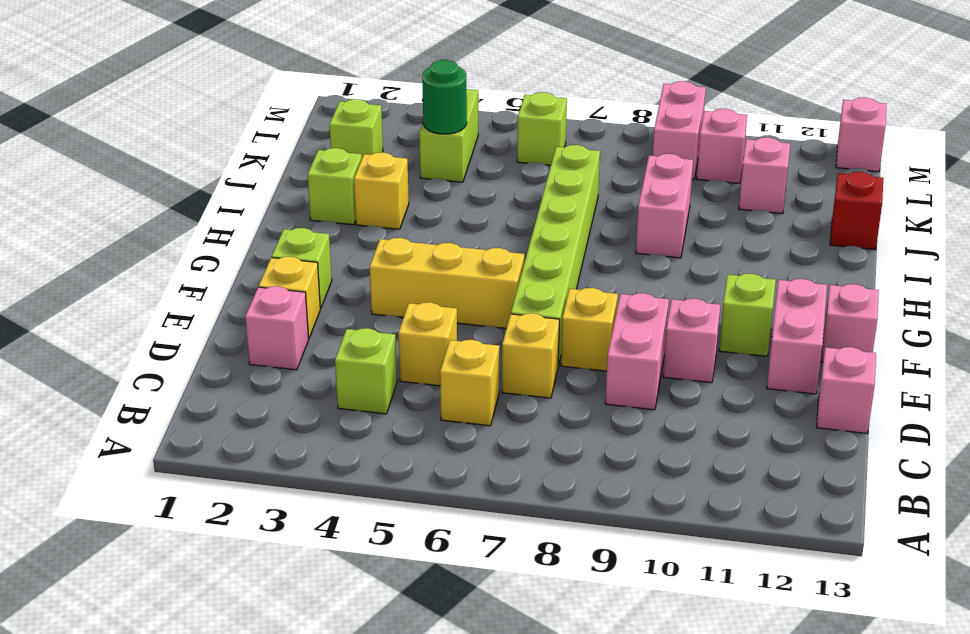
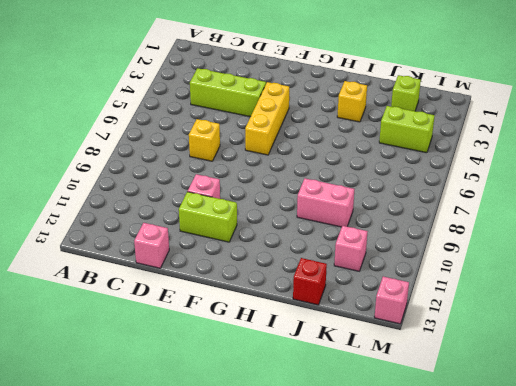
lime brick C4:E4 level 1 -> lime brick C4 level 1
lime brick E11:F11 level 1 -> lime brick F11 level 1
none -> yellow brick C6 level 1
none -> pink brick D2 level 1
none -> yellow brick D5 level 1

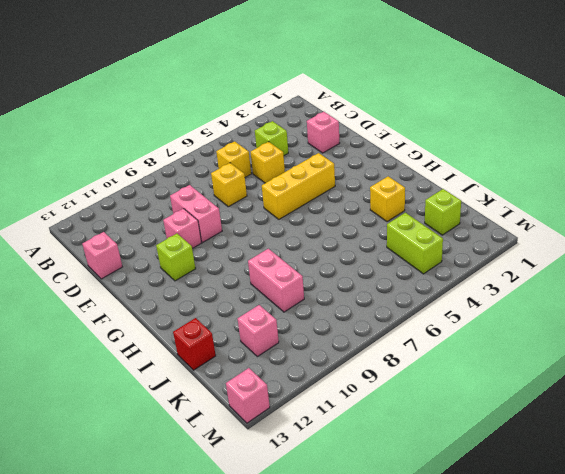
none -> yellow brick E2 level 1
none -> lime brick E7:J7 level 1
none -> yellow brick E8 level 1

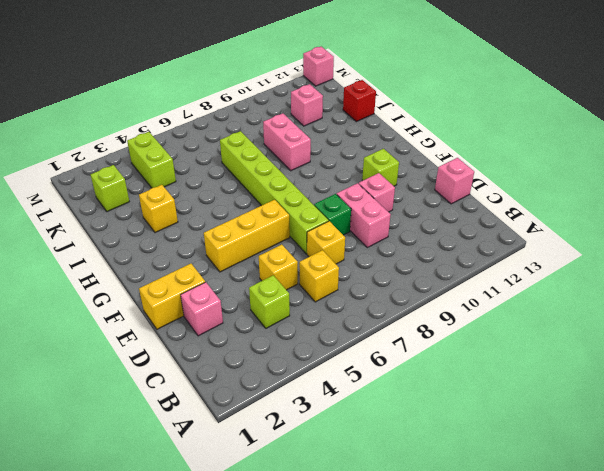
yellow brick E1:E2 level 1 -> yellow brick E2 level 1
green brick E8 level 1 -> yellow brick E8 level 1
none -> pink brick E12:F12 level 1
none -> lime brick F2 level 1
none -> pink brick F13 level 1

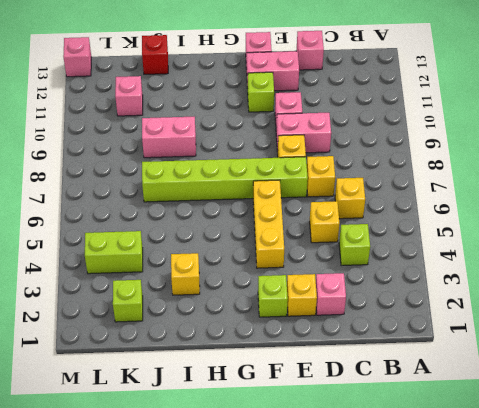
none -> lime brick I2 level 1
none -> lime brick L6 level 1
none -> pink brick L9:M9 level 1

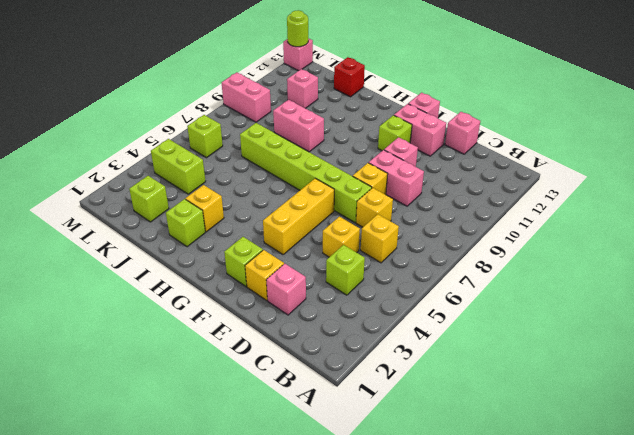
lime round brick M13 level 2 -> none
none -> pink brick L10 level 1
none -> green round brick K4 level 2

